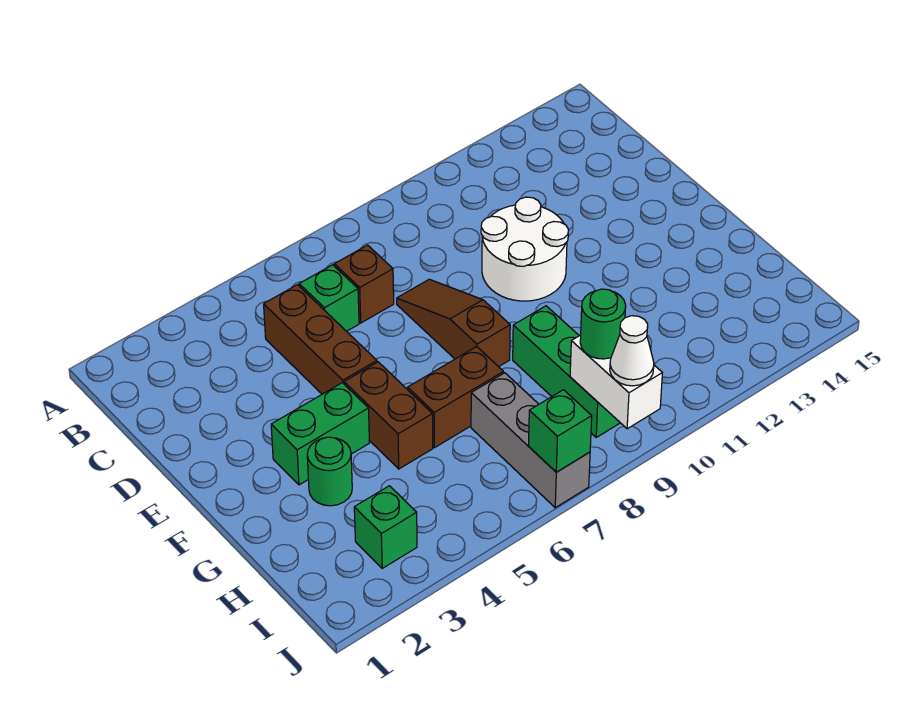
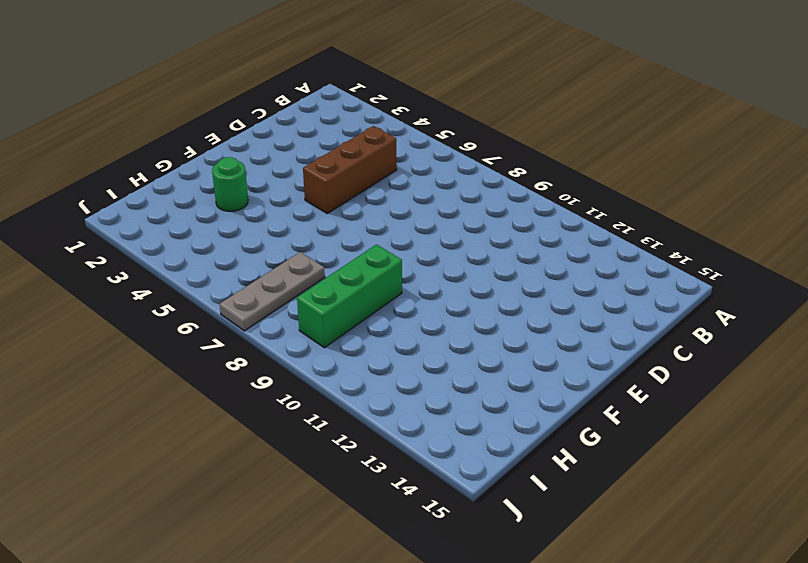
grey plate H7:J7 level 1 -> grey brick H7:J7 level 1
none -> green brick C6 level 1
none -> brown brick C7 level 1
none -> brown slope D8:F8 level 1 top F

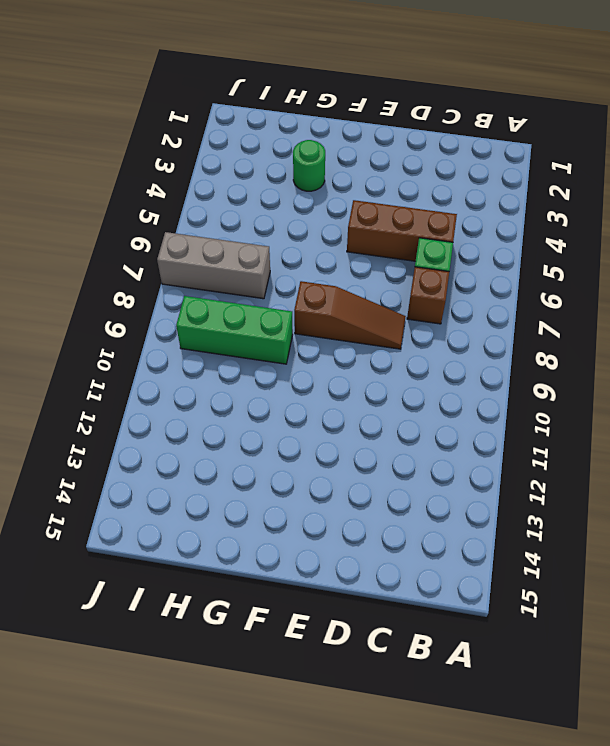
none -> white round brick D10:E11 level 1
none -> green brick F3:F4 level 1
none -> brown brick F5:G5 level 1

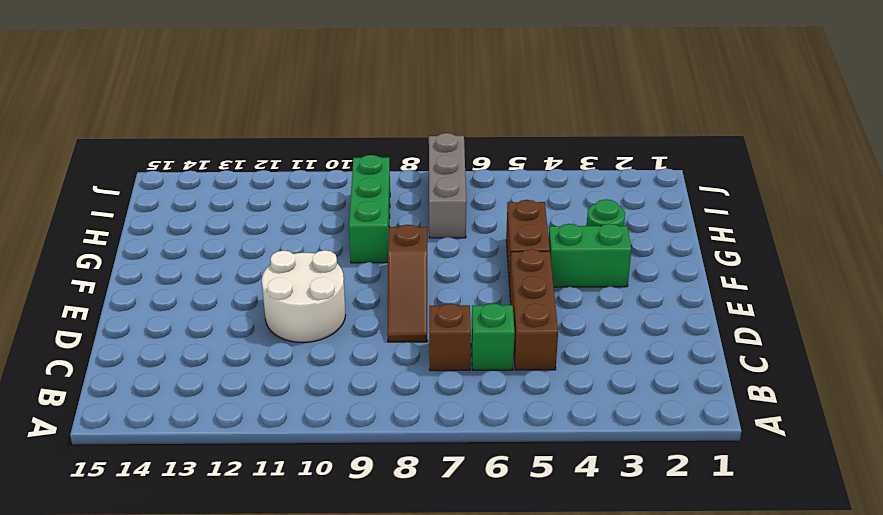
none -> brown brick G6:G7 level 1
none -> green brick I3 level 1
none -> white brick I9:J9 level 2

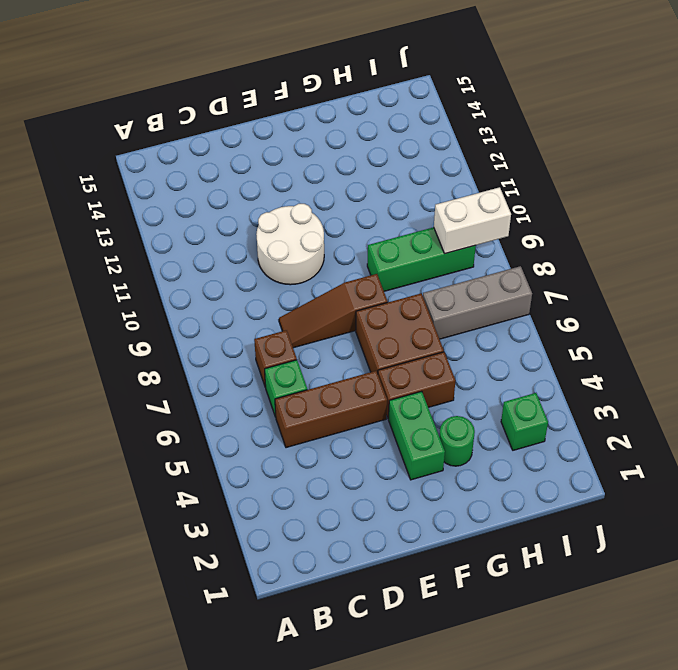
brown brick F6:G7 level 1 -> brown brick G6:G7 level 1
none -> green brick J7 level 2
none -> green round brick I9 level 3
none -> white cone J9 level 3

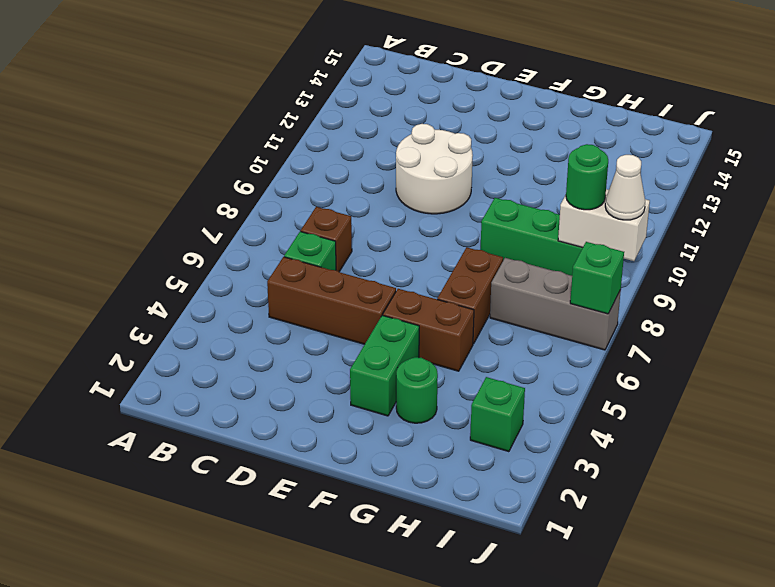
none -> brown slope D8:F8 level 1 top F

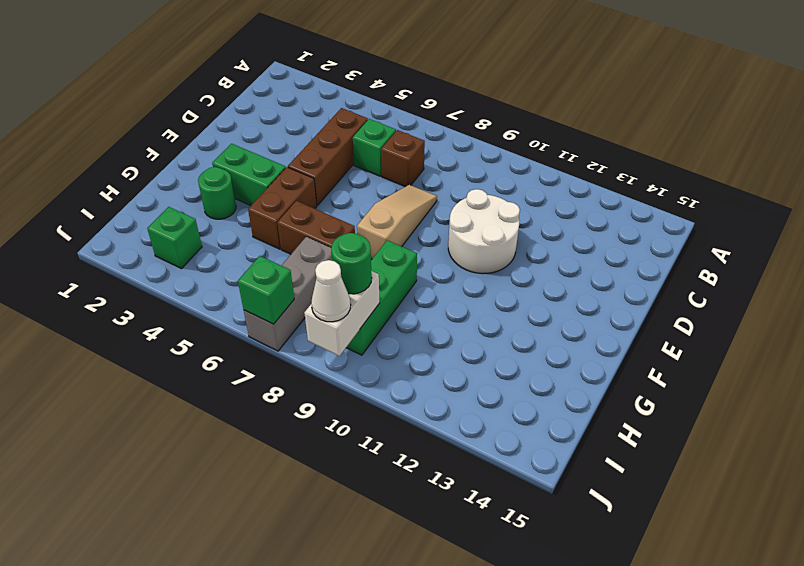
tan slope D8:F8 level 1 top F -> brown slope D8:F8 level 1 top F

